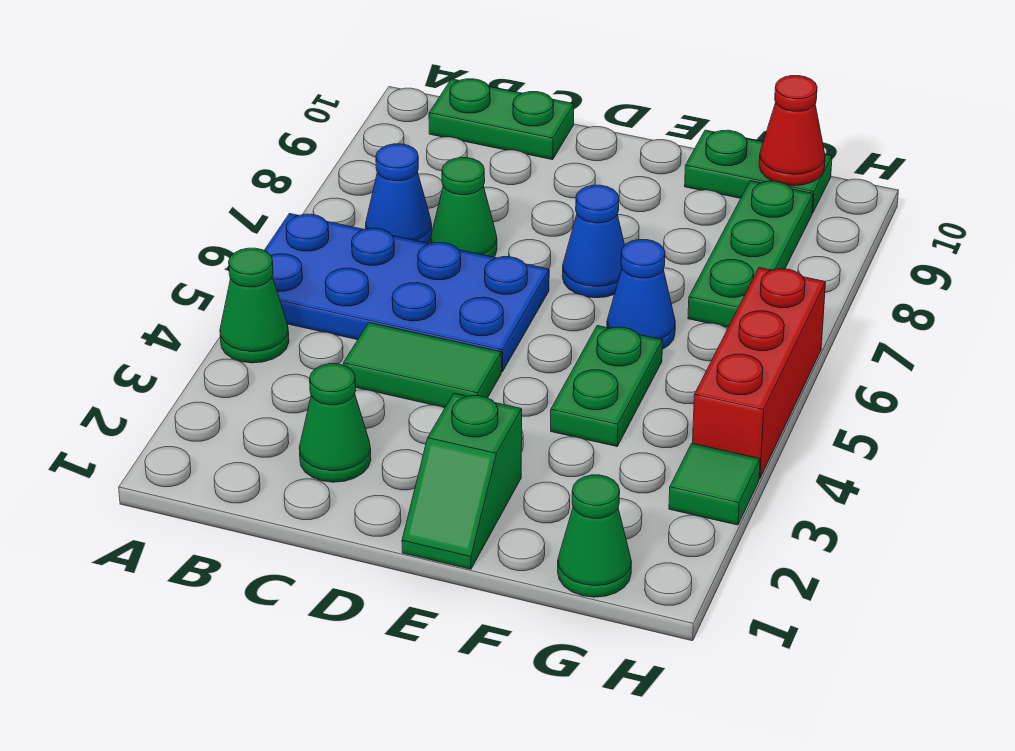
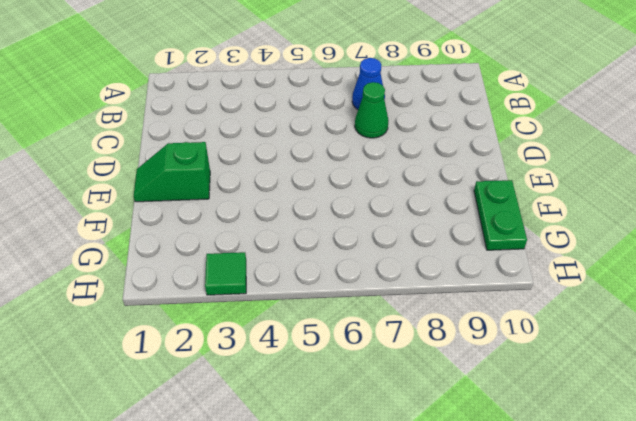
none -> green cone A4 level 1
none -> blue plate A5:D6 level 1
none -> green plate B10:C10 level 1

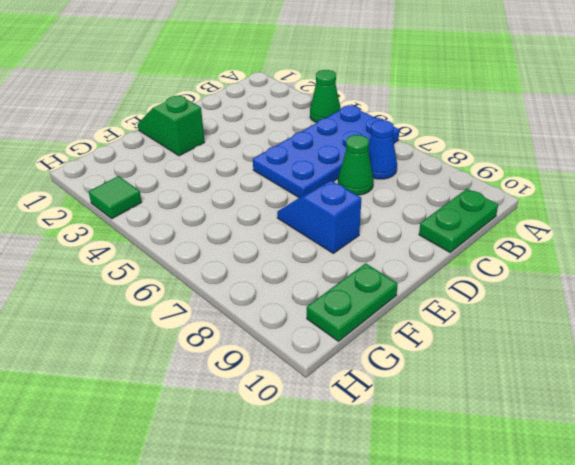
blue slope E7:E8 level 1 top 8 -> blue cone E7 level 1
none -> green cone C2 level 1
none -> green tile C4:D4 level 1
none -> green plate F4:F5 level 1

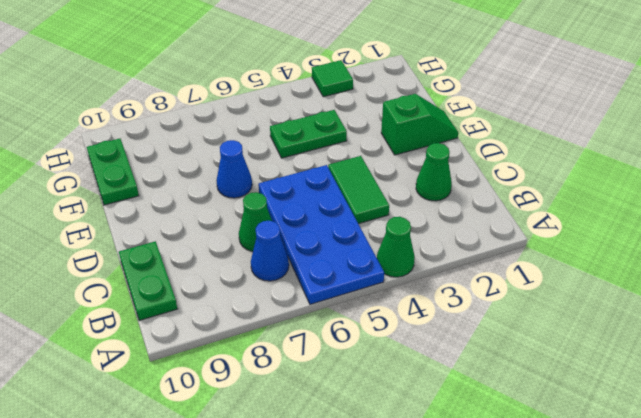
none -> blue cone F6 level 1
none -> green cone G1 level 1
none -> green plate G7:G9 level 1

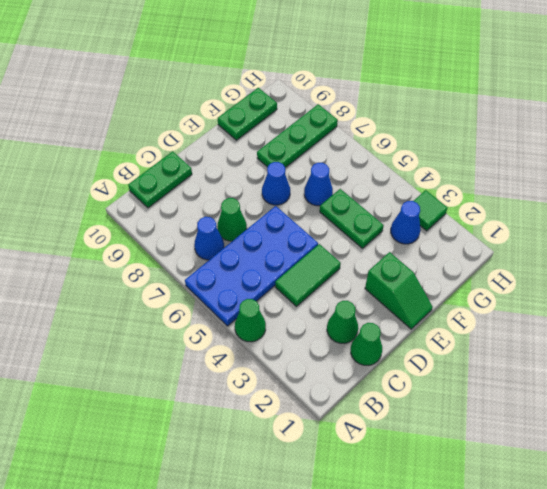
green cone C1 level 1 -> green cone G1 level 1
green plate F8:H8 level 1 -> green plate G7:G9 level 1
blue cone G3 level 1 -> none
none -> red brick H4:H6 level 1
none -> red cone G10 level 2

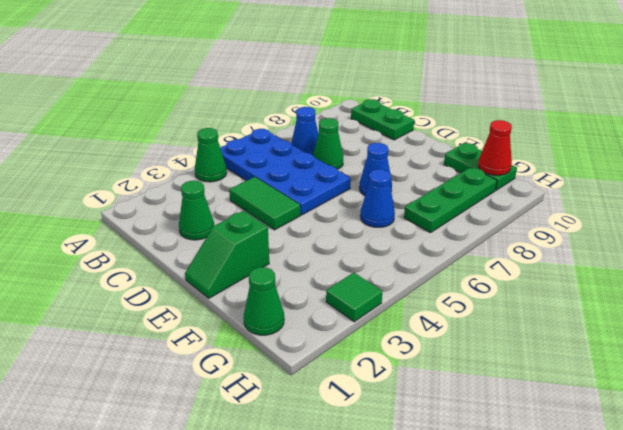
none -> green plate F4:F5 level 1
none -> red brick H4:H6 level 1

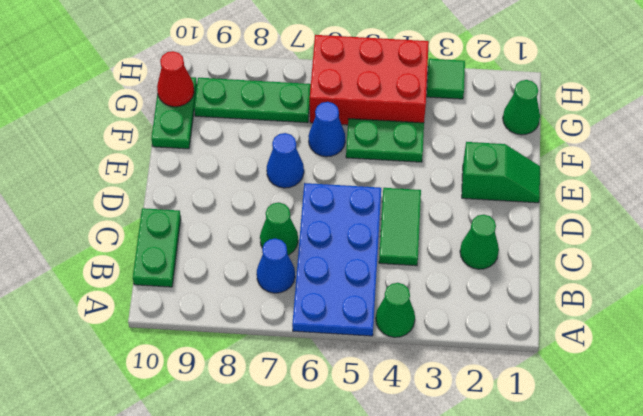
red brick G4:H6 level 1 -> red brick H4:H6 level 1

